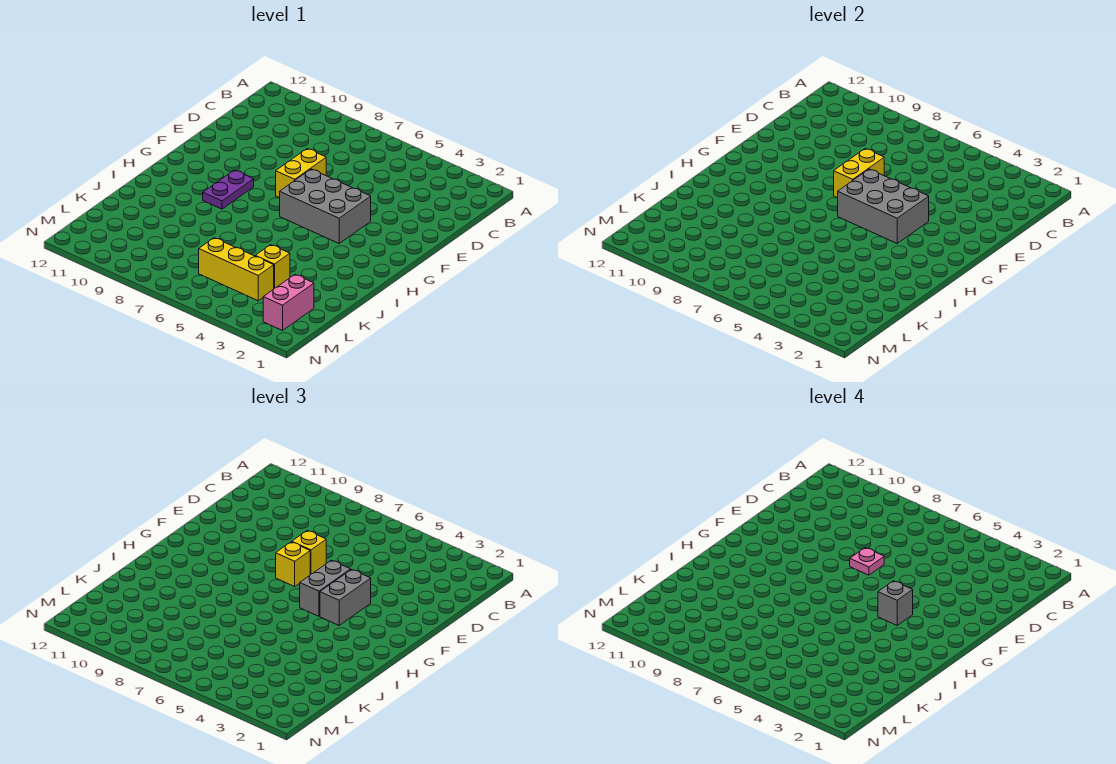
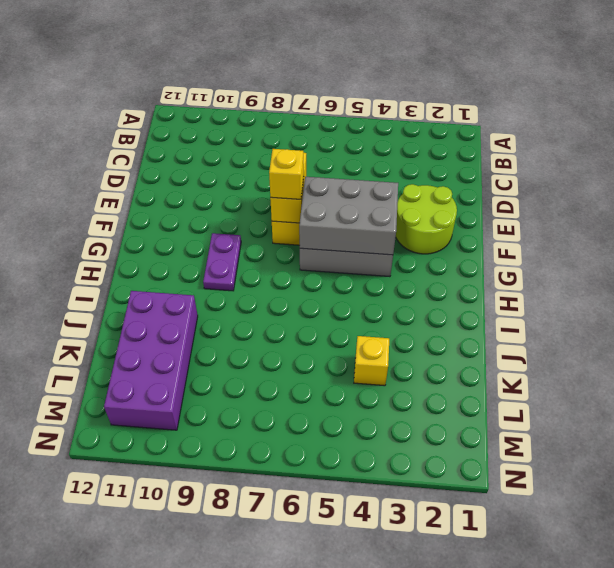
lime round brick E2:F3 level 1 -> none
purple brick J10:M11 level 1 -> none
none -> pink brick L2:M2 level 1
none -> yellow brick L4:L6 level 1
none -> yellow brick E7 level 3

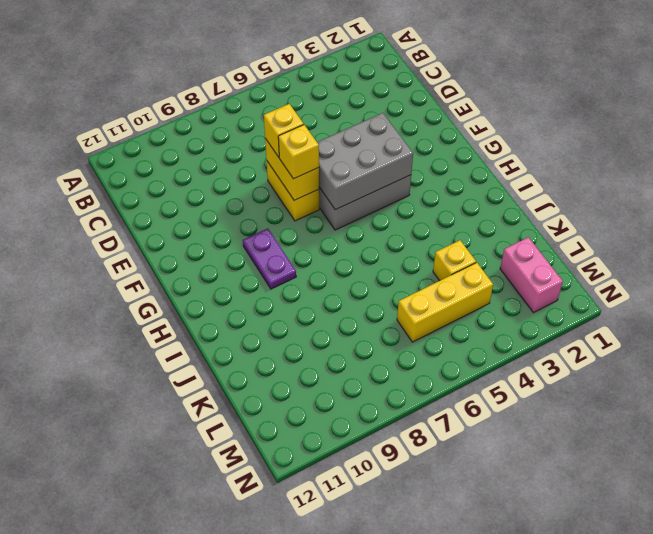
none -> grey brick F4:G4 level 3
none -> grey brick F5:G5 level 3
none -> pink plate E7 level 4

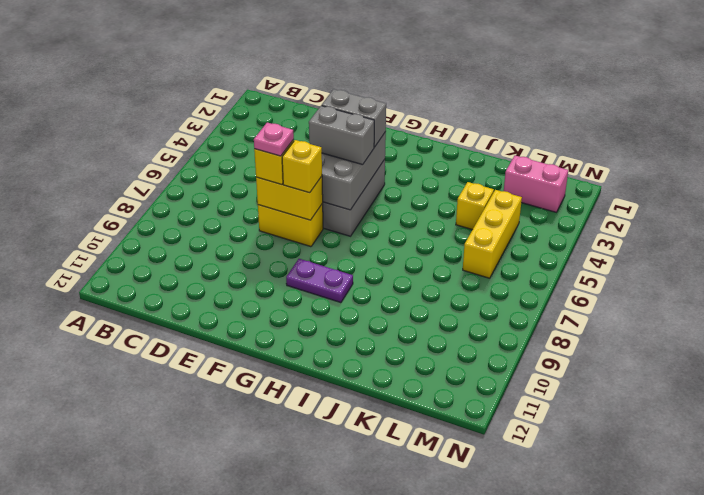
none -> grey brick G4 level 4

